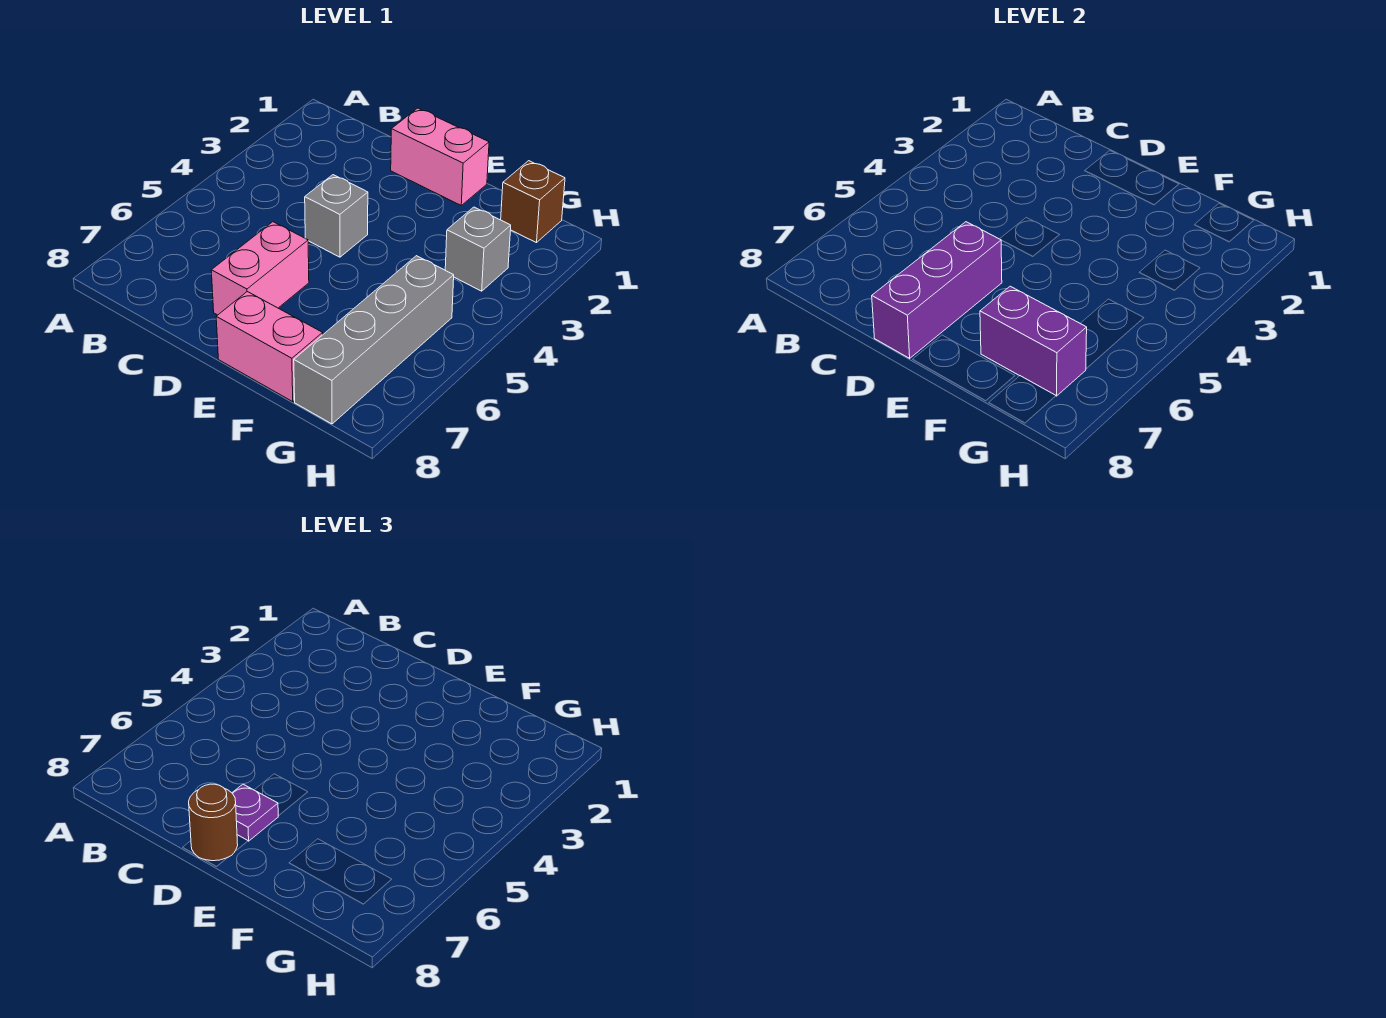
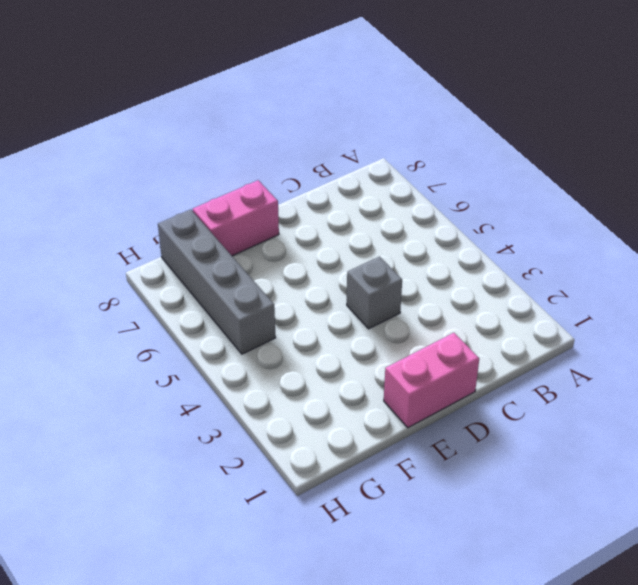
none -> pink brick D6:D7 level 1
none -> brown brick G1 level 1

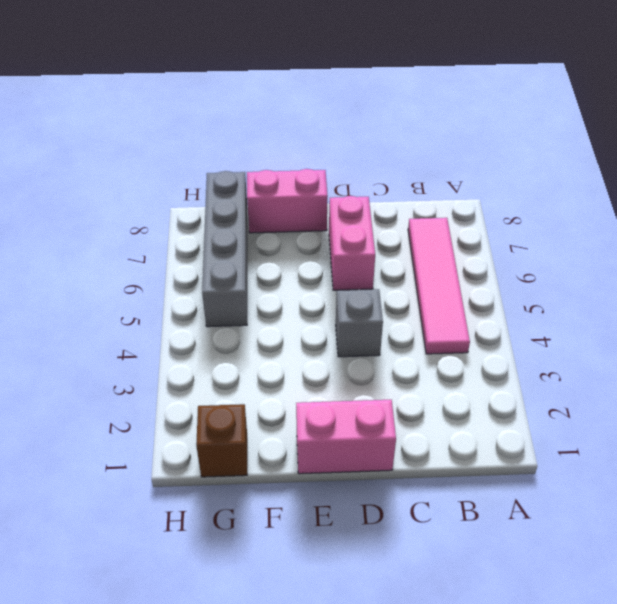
pink tile B4:B7 level 1 -> none
none -> grey brick G3 level 1
none -> purple brick D6:D8 level 2

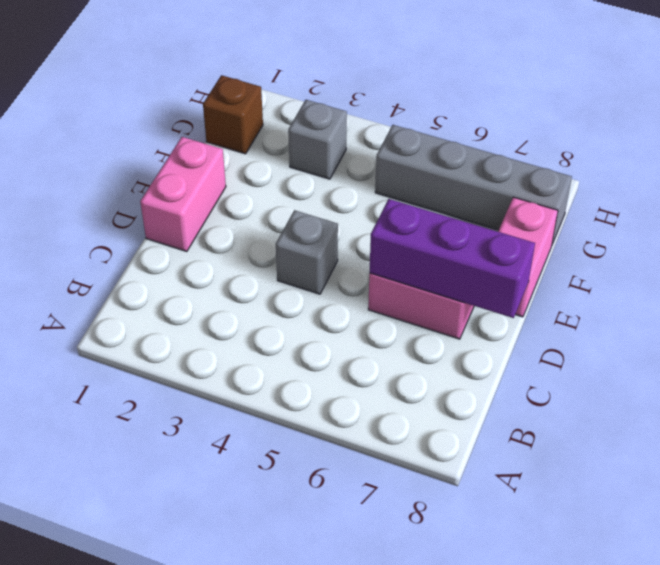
none -> purple brick F7:G7 level 2
none -> purple plate D7 level 3

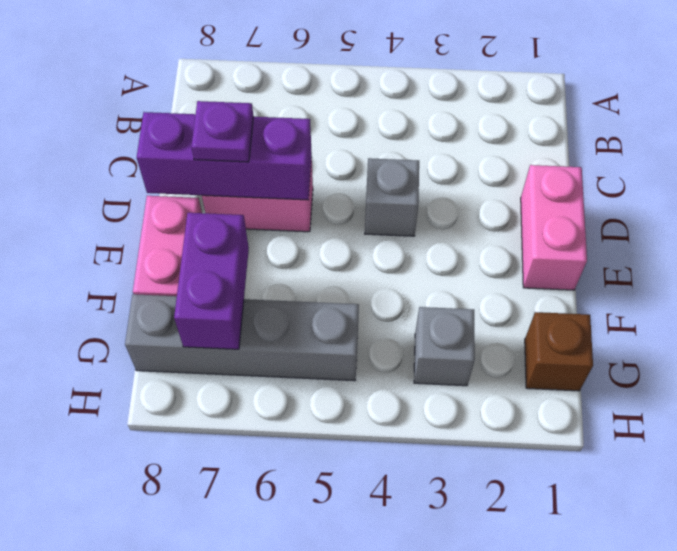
none -> brown round brick D8 level 3

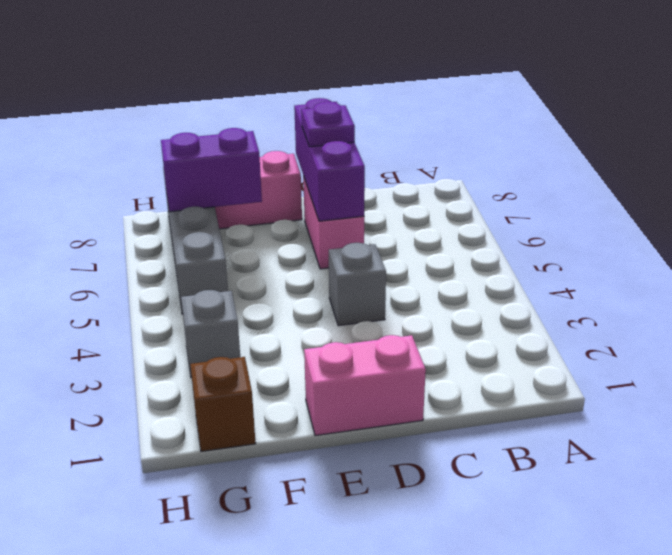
none -> brown round brick D8 level 3

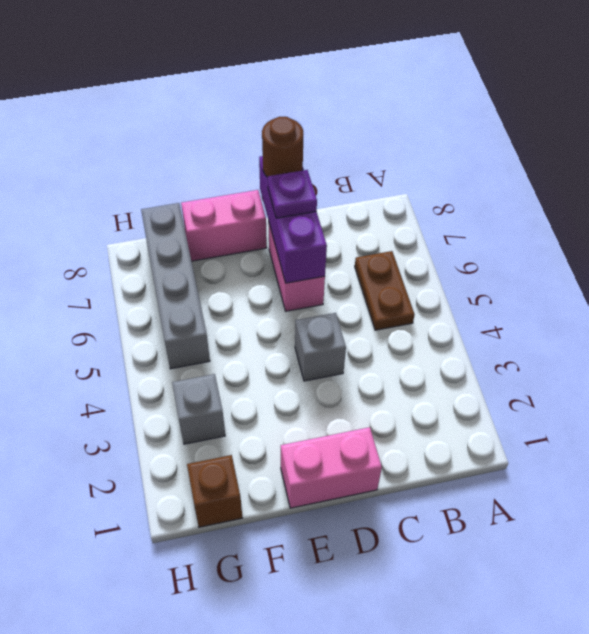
brown plate B5:B6 level 1 -> none
none -> purple brick F7:G7 level 2

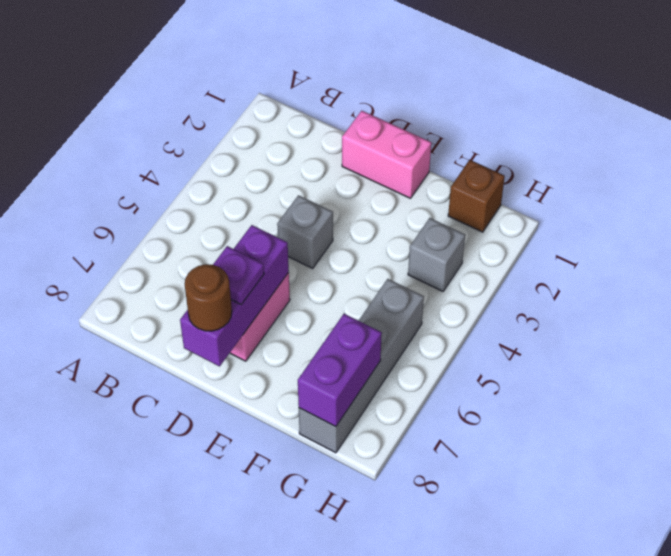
purple brick G7:G8 level 2 -> purple brick F7:G7 level 2
none -> pink brick E8:F8 level 1

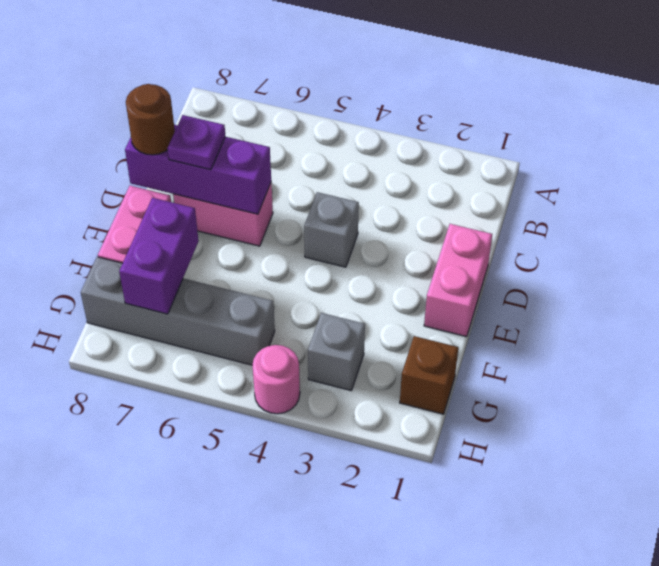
pink round brick H4 level 1 -> none

